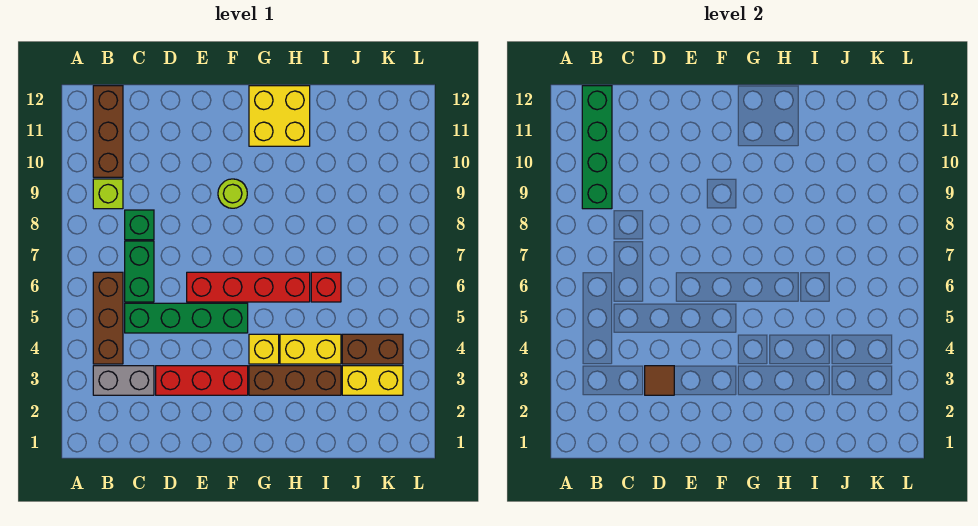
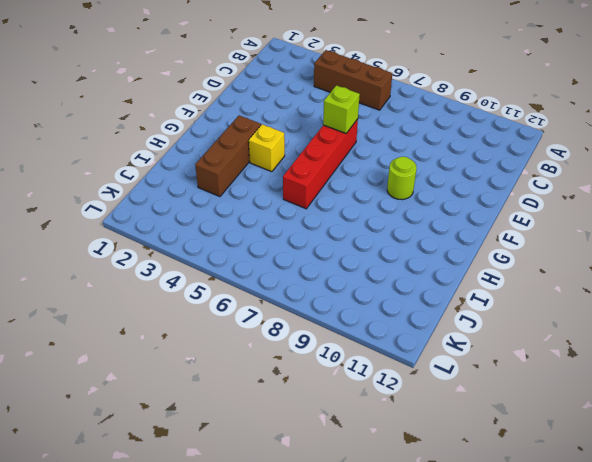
lime brick E6 level 2 -> lime brick B9 level 1
none -> grey brick B3:C3 level 1
none -> brown brick B10:B12 level 1
none -> green brick C5:F5 level 1

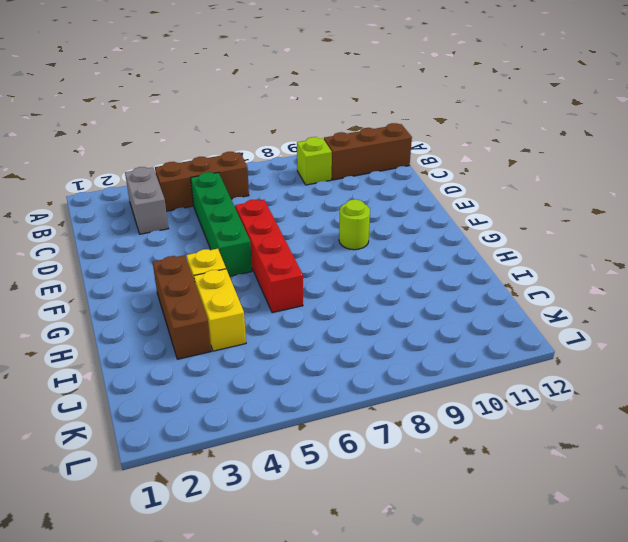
none -> green brick C6:C7 level 1
none -> green brick C8 level 1
none -> red brick D3:F3 level 1

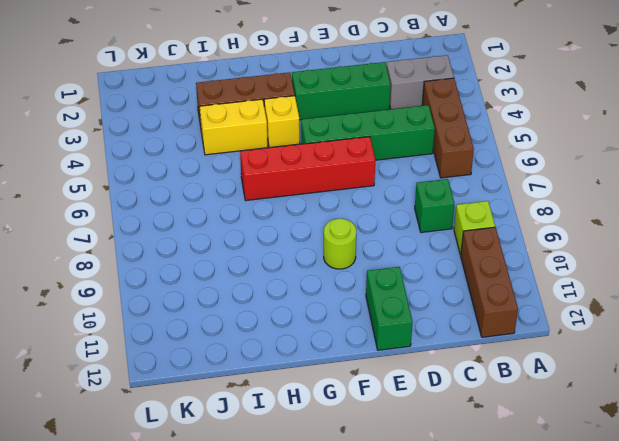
green brick D3:F3 level 1 -> red brick D3:F3 level 1
green brick E11:E12 level 1 -> green brick C6:C7 level 1
none -> yellow brick G11:H12 level 1
none -> red brick I6 level 1
none -> yellow brick J3:K3 level 1

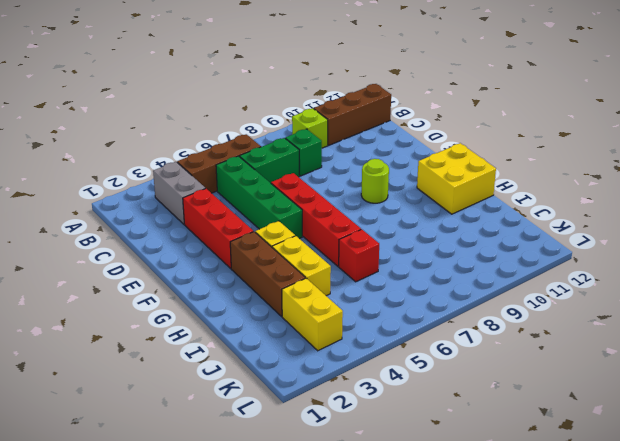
none -> brown brick J4:K4 level 1
none -> green brick B9:B12 level 2
none -> brown tile D3 level 2

